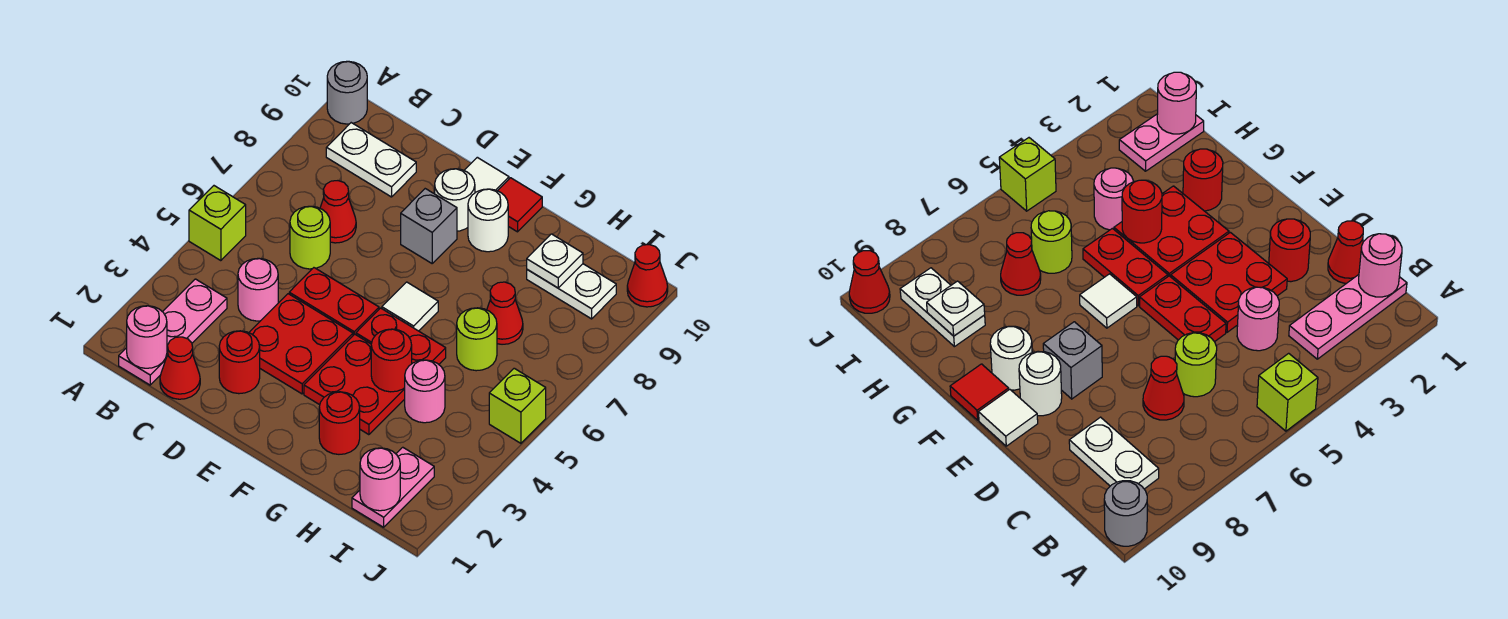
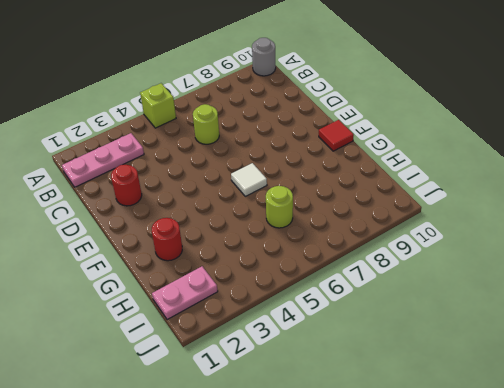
none -> white plate B9:C9 level 1
none -> red cone C1 level 1
none -> pink round brick C4 level 1
none -> red cone C7 level 1

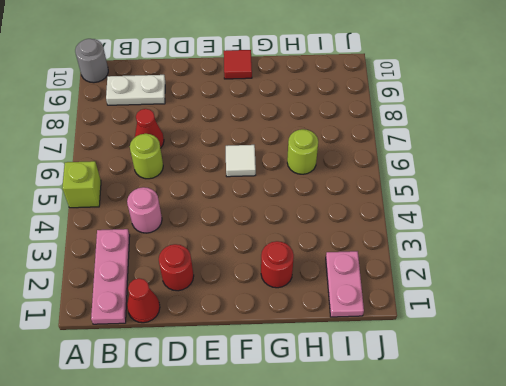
none -> red plate D3:E4 level 1
none -> red plate D5:E5 level 1
none -> grey brick E8 level 1
none -> white round brick E9 level 1

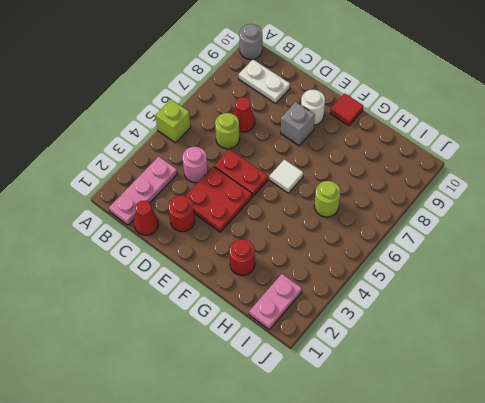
none -> white tile E10 level 1
none -> red plate F3:G4 level 1
none -> red plate F5:G5 level 1
none -> white round brick F9 level 1

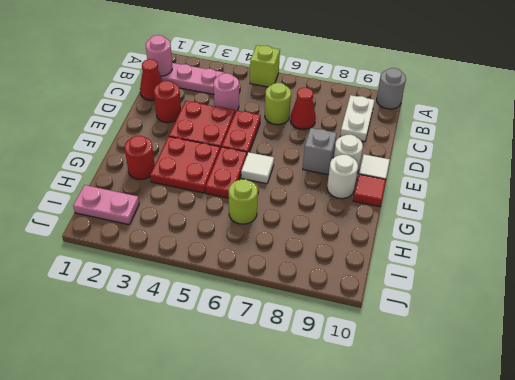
none -> pink round brick H4 level 1
none -> red cone H7 level 1
none -> white plate H9:I9 level 1
none -> lime brick J5 level 1

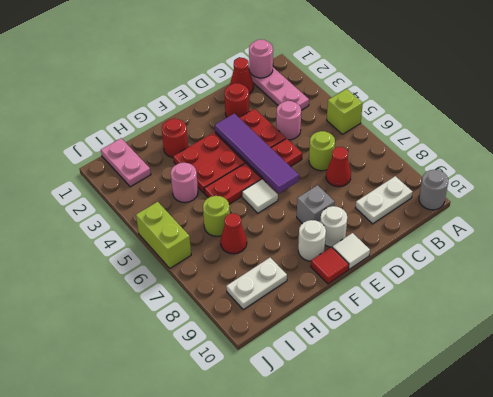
purple tile E3:E6 level 2 -> none
lime brick J5:J6 level 1 -> lime brick J5 level 1
none -> red cone J10 level 1
none -> red round brick G4 level 2
none -> white plate H9 level 2
none -> pink round brick I1 level 2

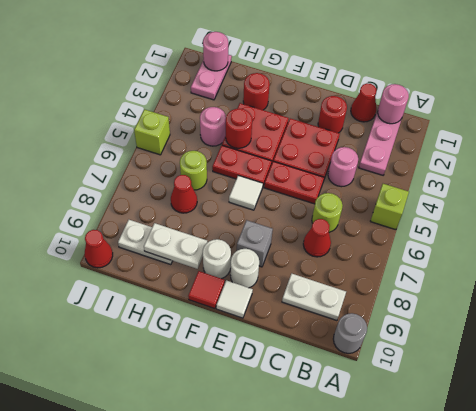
white plate G9:H9 level 2 -> white plate H9 level 2

